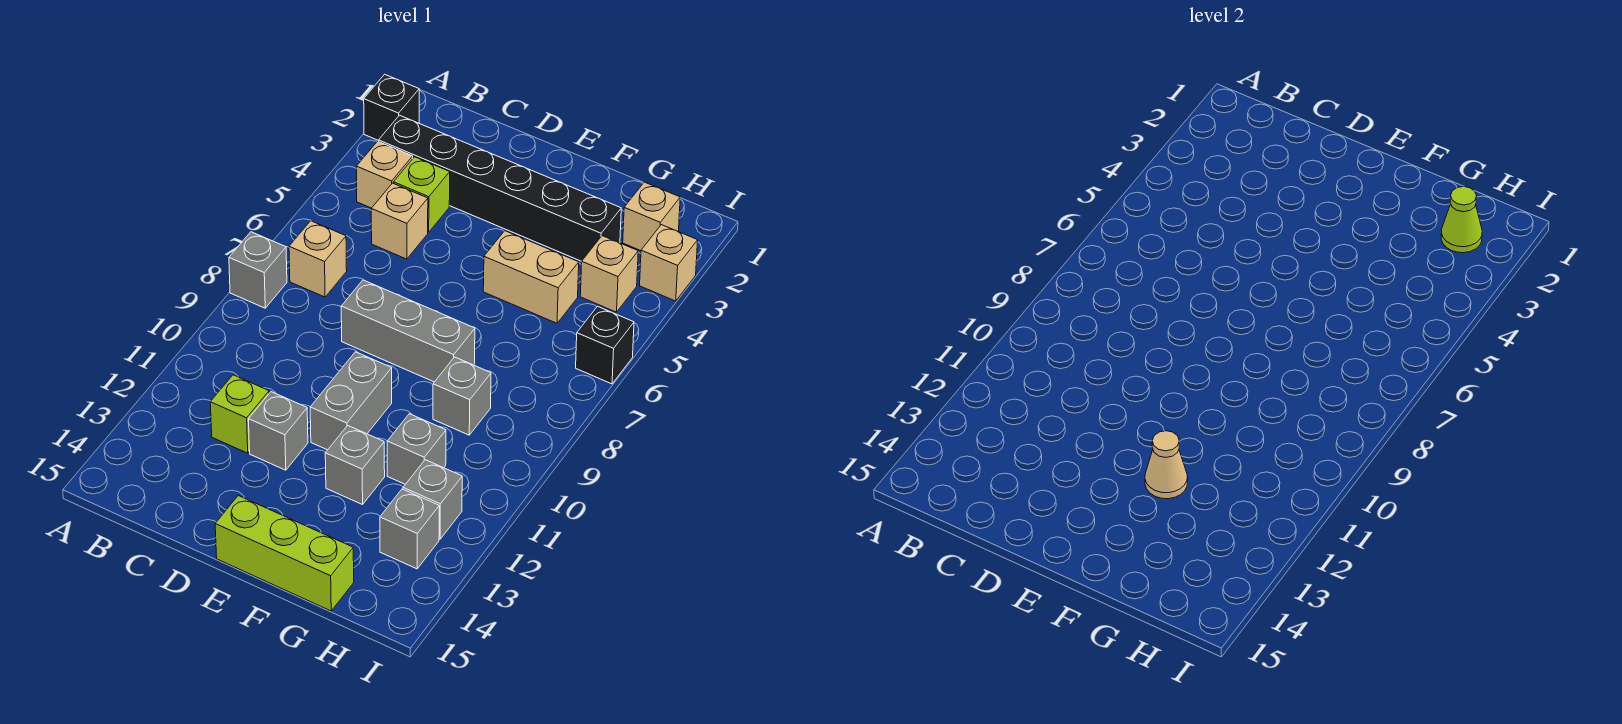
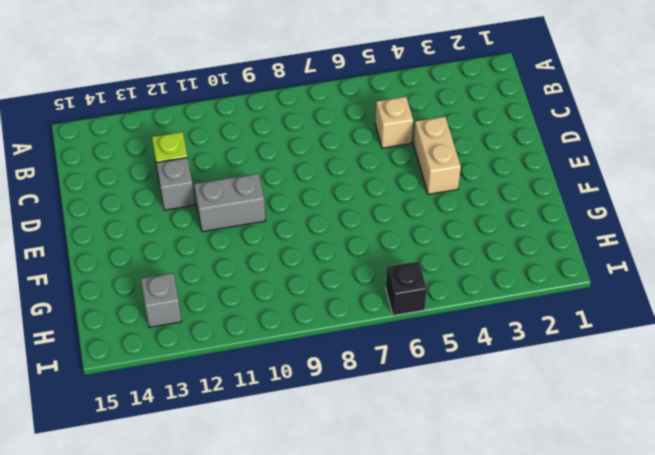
tan brick D4:E4 level 1 -> tan brick F5:G5 level 1
none -> black brick A2 level 1
none -> grey brick A8 level 1
none -> black brick B3:G3 level 1

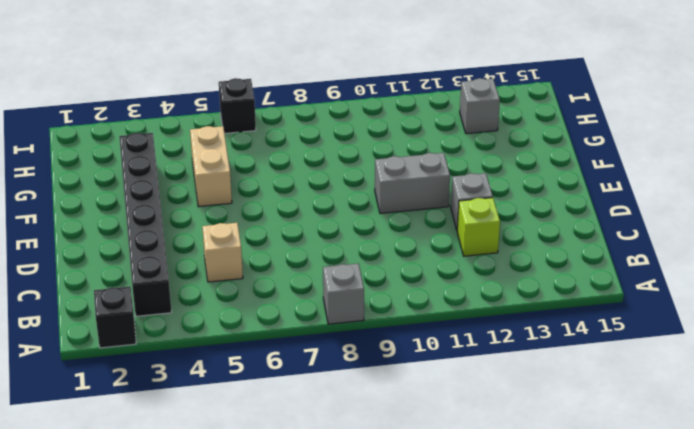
none -> tan brick B4 level 1
none -> tan brick B7 level 1
none -> lime brick C4 level 1

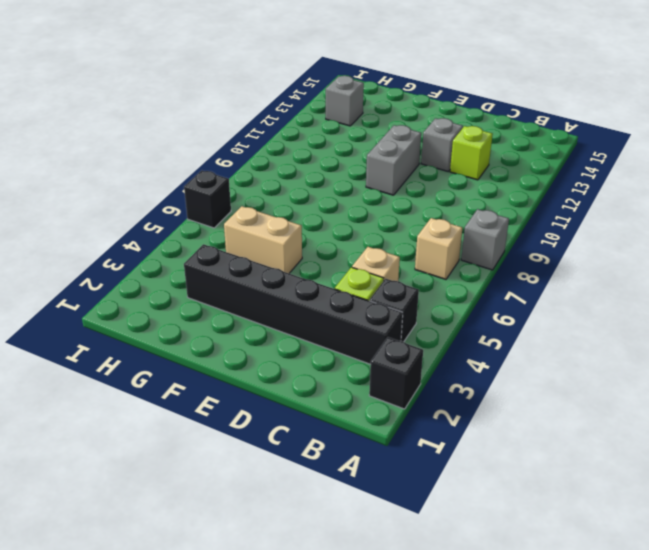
black brick B4 level 1 -> tan brick B4 level 1
none -> grey brick D8:F8 level 1
none -> lime brick E15:G15 level 1
none -> grey brick F12 level 1

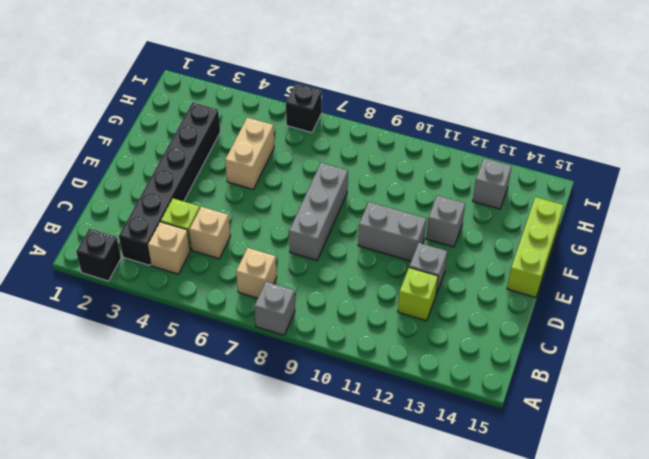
none -> grey brick G9 level 1
none -> grey brick G11 level 1
none -> tan brick H2 level 1

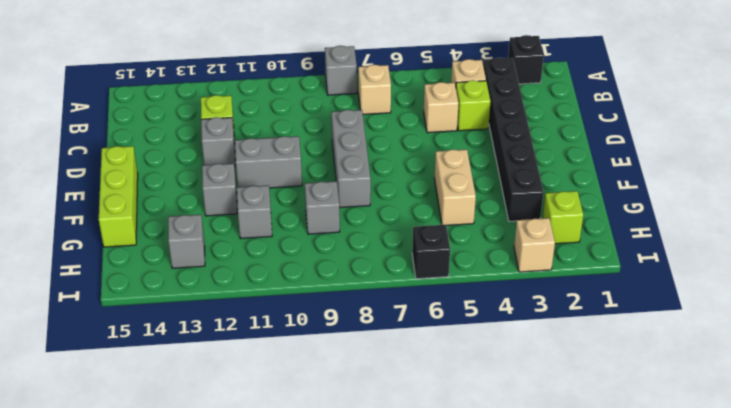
lime brick H2 level 1 -> tan brick H2 level 1
none -> tan brick H4 level 1
none -> grey brick H12 level 1
none -> tan cone F12 level 2

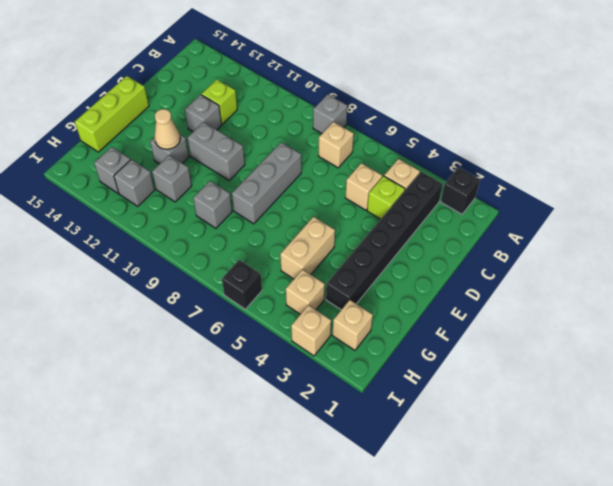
none -> lime cone H2 level 2

